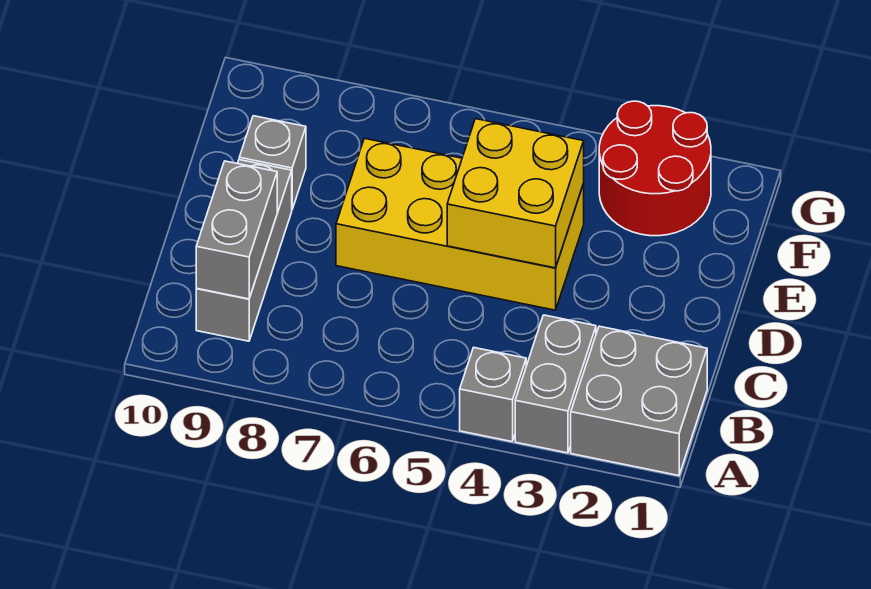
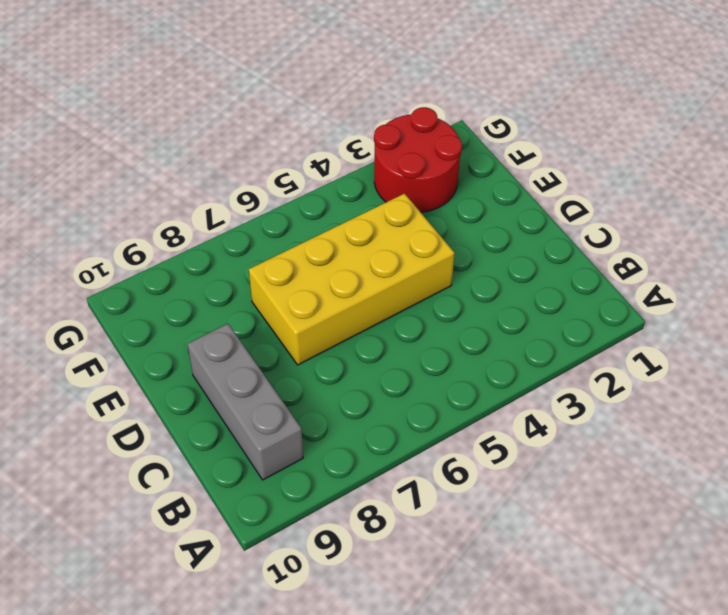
none -> grey brick A1:B2 level 1
none -> grey brick A3:B3 level 1

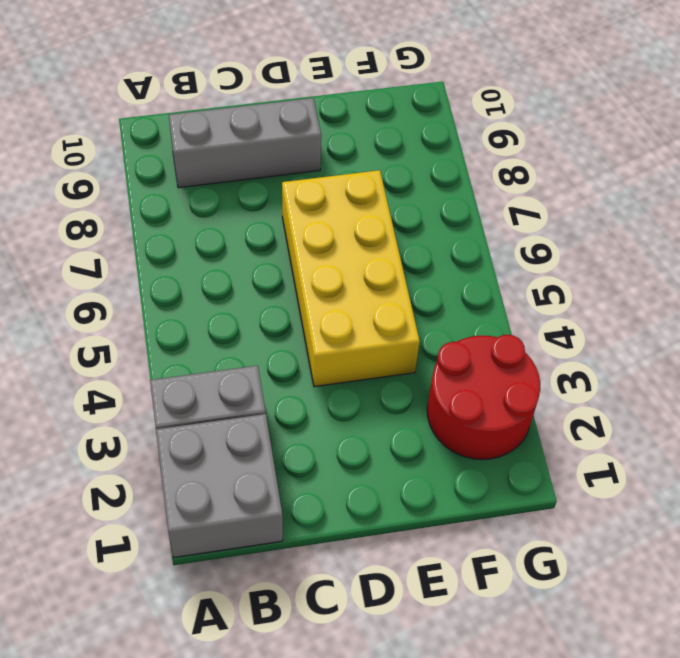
none -> grey brick A4 level 1
none -> grey brick E9 level 1

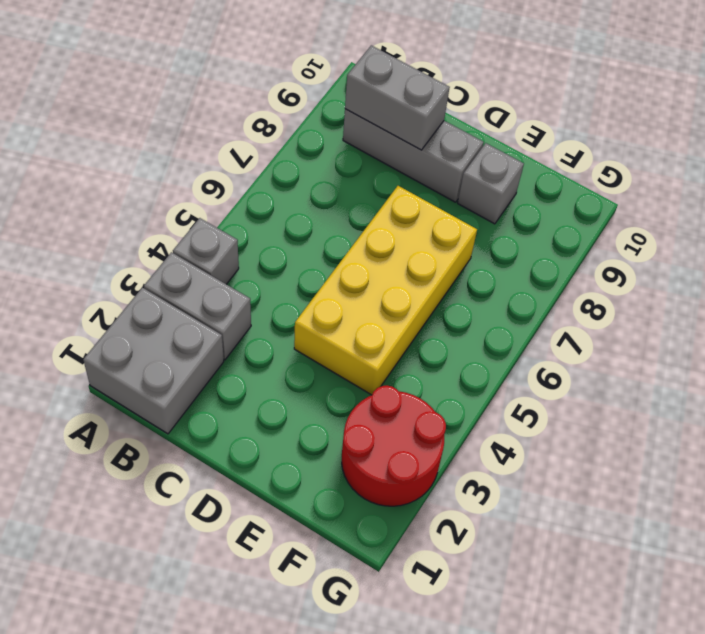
none -> yellow brick D4:E5 level 2

